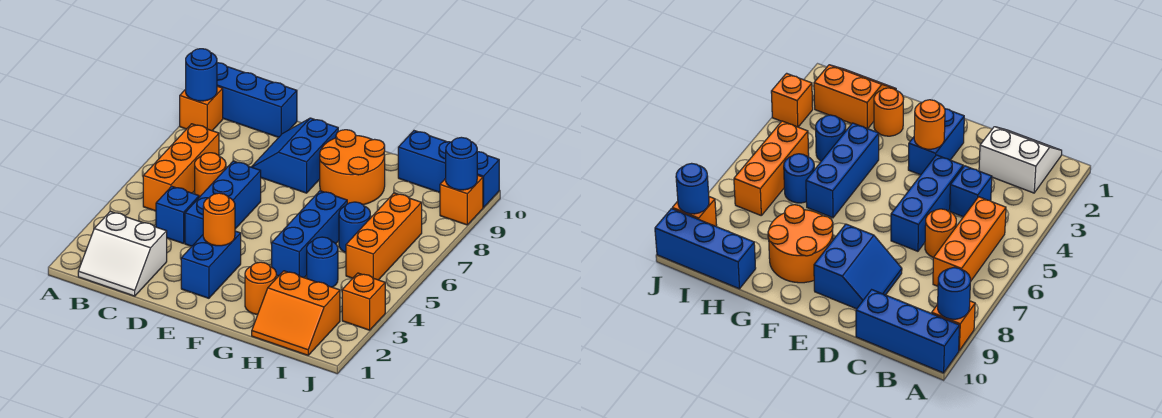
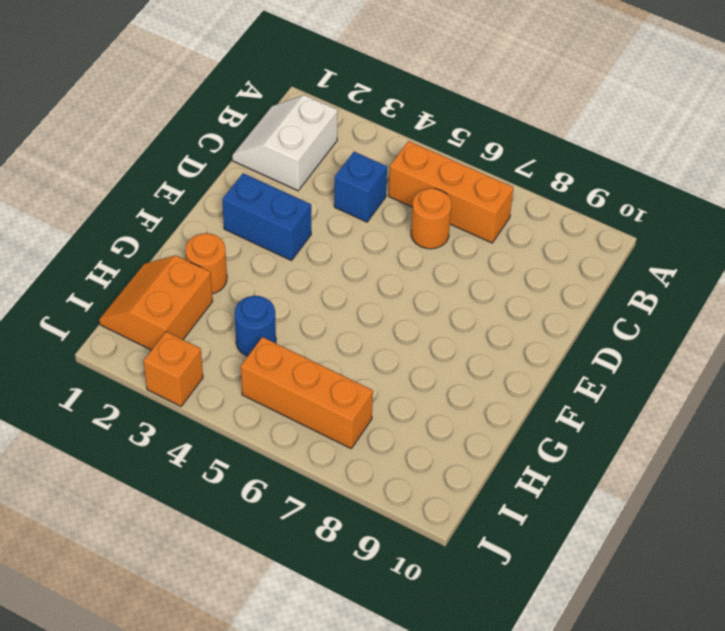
none -> orange brick A9 level 1
none -> blue brick A10:C10 level 1
none -> blue brick D4:D6 level 1

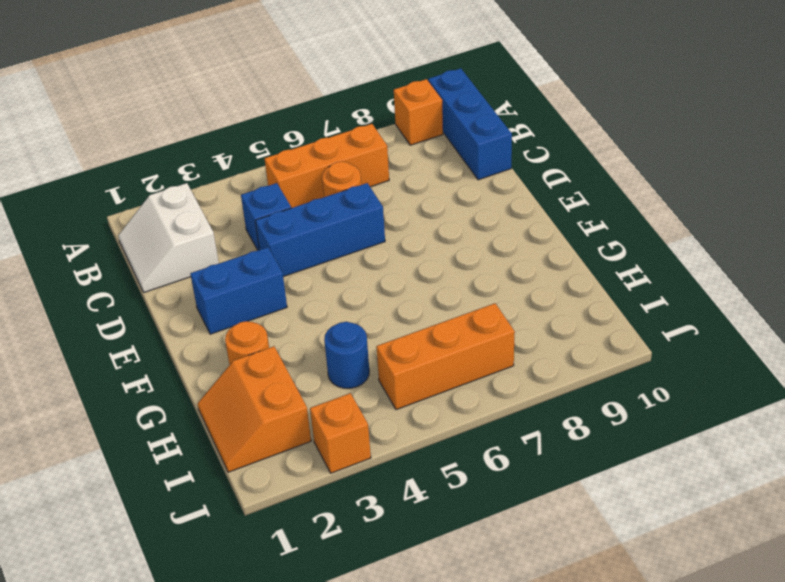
none -> blue slope D8:E9 level 1 top E
none -> orange round brick F8:G9 level 1
none -> blue brick G4:G6 level 1

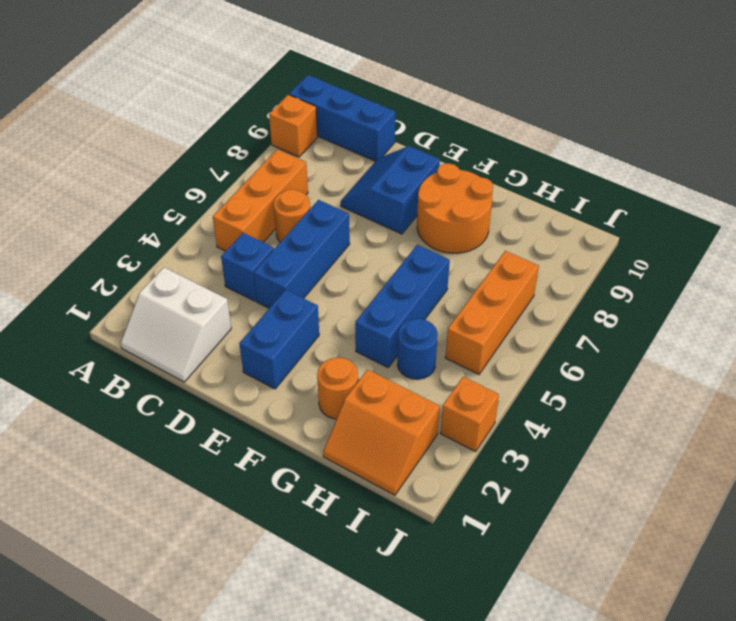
none -> blue round brick H6 level 1
none -> blue brick H10:J10 level 1
none -> orange brick J9 level 1

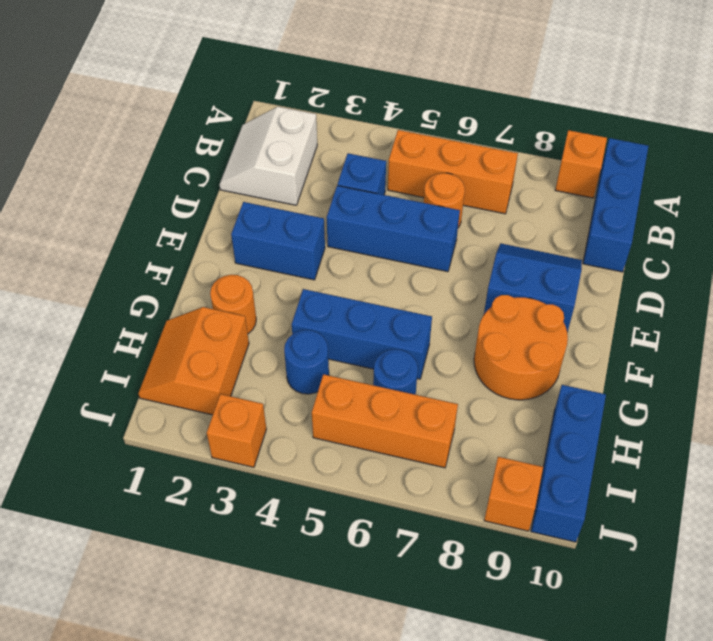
none -> blue round brick A9 level 2
none -> orange round brick E3 level 2
none -> blue round brick J9 level 2

